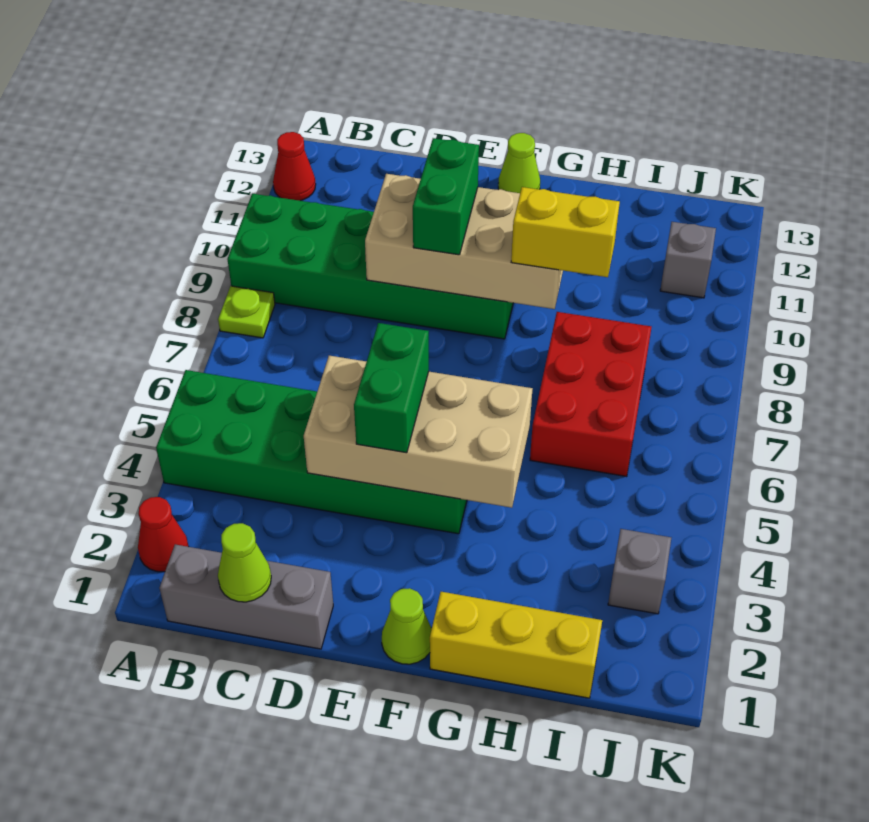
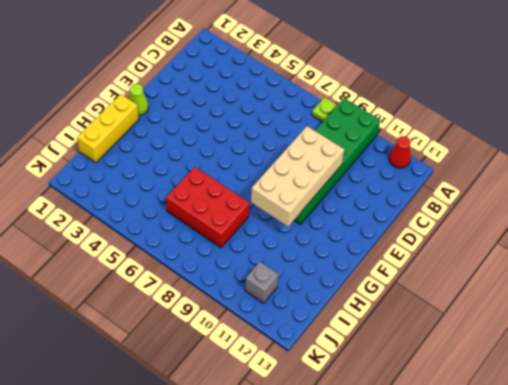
none -> red cone A2 level 1
none -> green brick A4:F5 level 1
none -> grey brick B1:D1 level 1

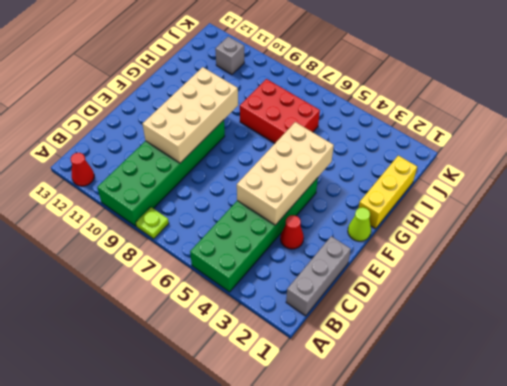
red cone D3 level 1 -> red cone A2 level 1
none -> lime cone F13 level 1
none -> grey brick J3 level 1
none -> lime cone C1 level 2

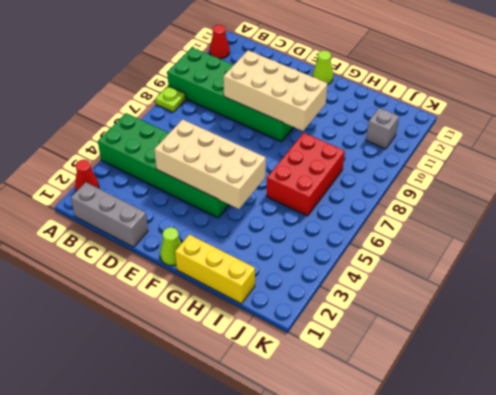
none -> grey brick J3 level 1
none -> lime cone C1 level 2
none -> green brick E4:E5 level 3

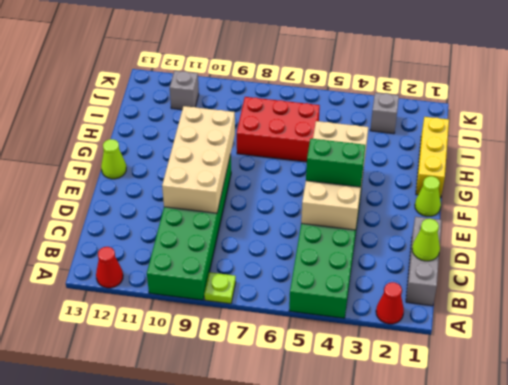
none -> green brick E9:E10 level 3
none -> yellow brick G9:H9 level 3

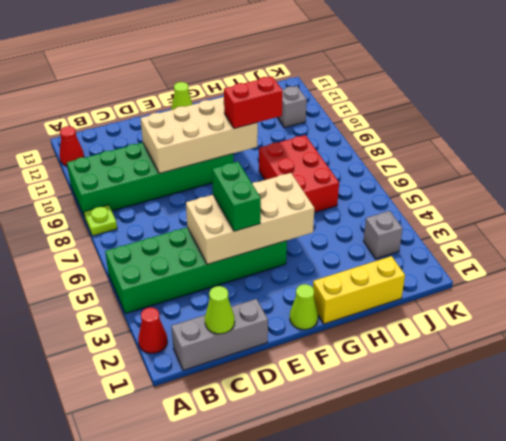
red brick G9:H9 level 3 -> yellow brick G9:H9 level 3
none -> green brick E9:E10 level 3

